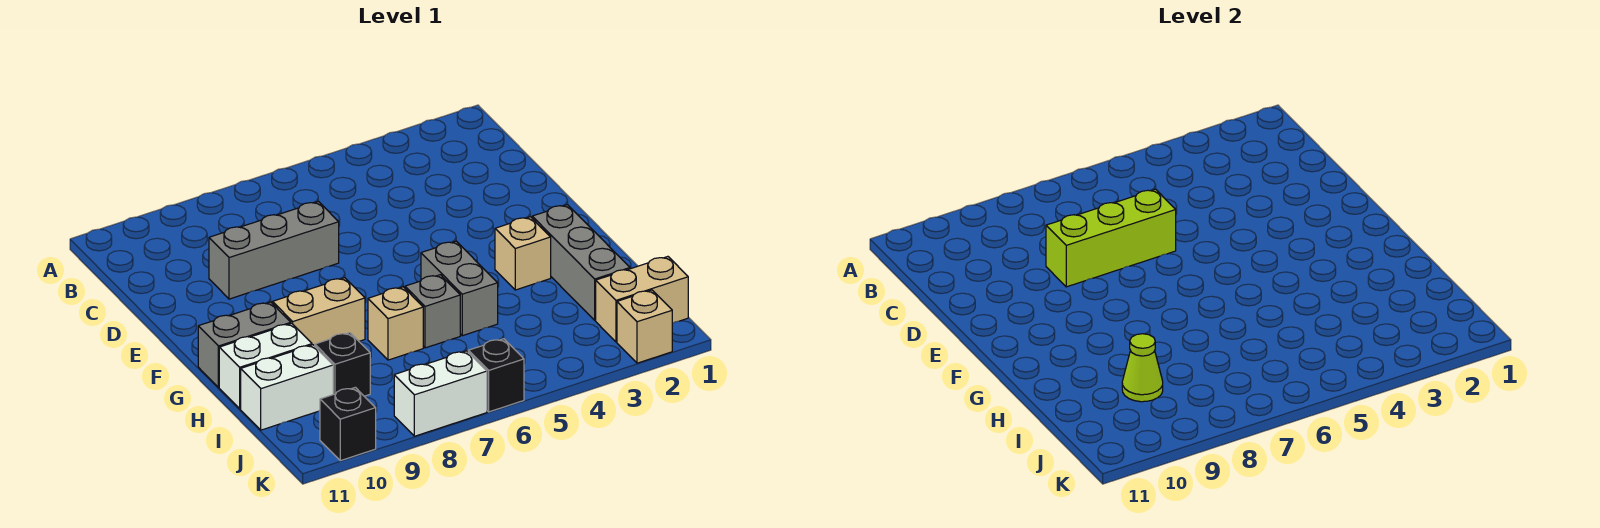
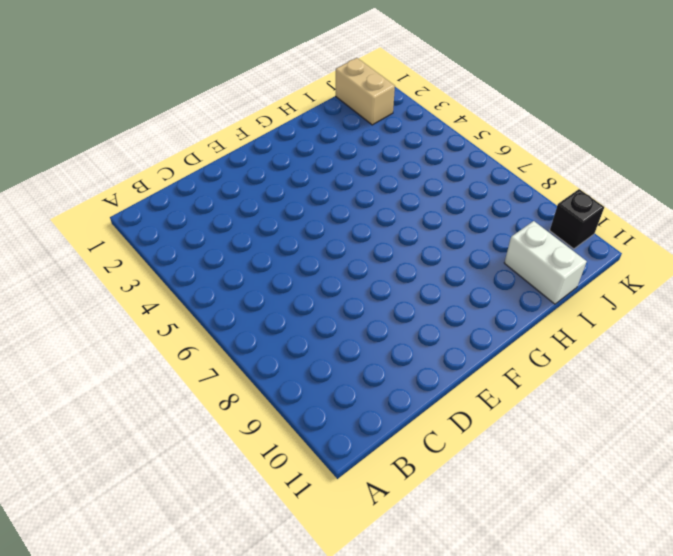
none -> grey brick D7:D9 level 1
none -> grey brick G2:I2 level 1
none -> tan brick G3 level 1

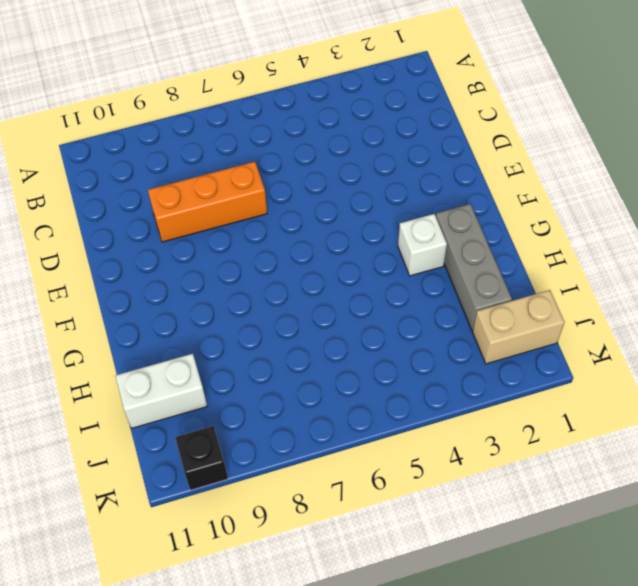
orange brick D7:D9 level 1 -> grey brick D7:D9 level 1
white brick G3 level 1 -> tan brick G3 level 1
none -> grey brick G5:H5 level 1
none -> tan brick G8:G9 level 1
none -> grey brick G10:G11 level 1

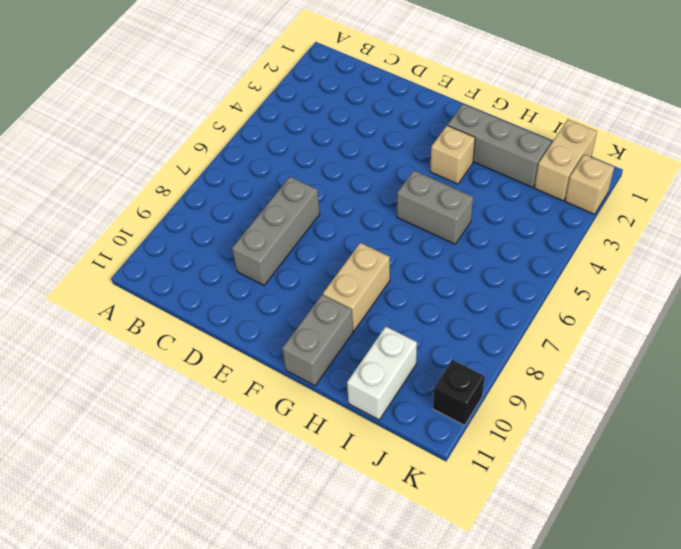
none -> grey brick H6 level 1
none -> tan brick H7 level 1
none -> white brick H10:H11 level 1

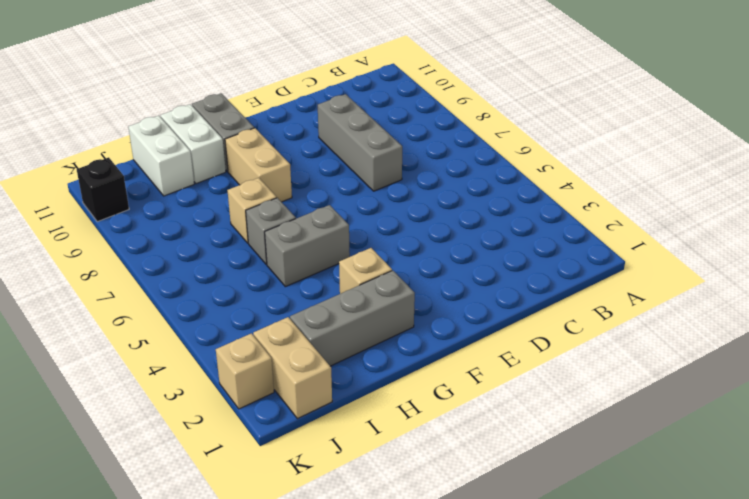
none -> black brick I9 level 1
none -> black brick K6 level 1
none -> white brick K7:K8 level 1

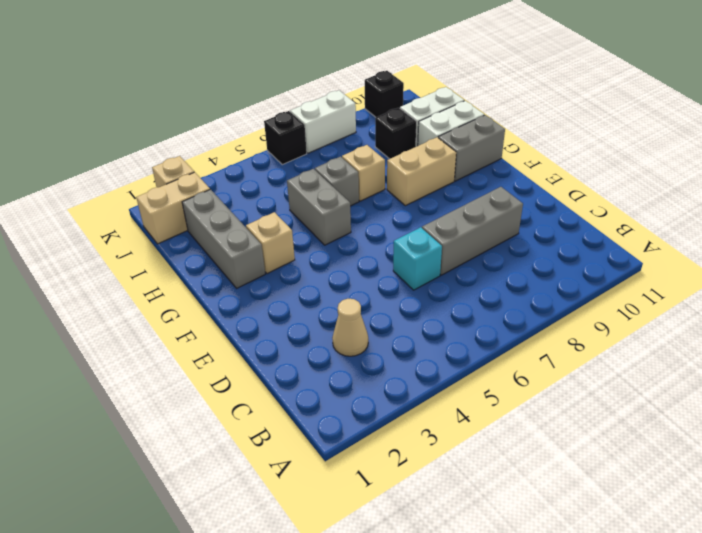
tan cone C3 level 1 -> none
cyan brick D6 level 1 -> none
none -> lime brick D6:D8 level 2
none -> lime cone I9 level 2

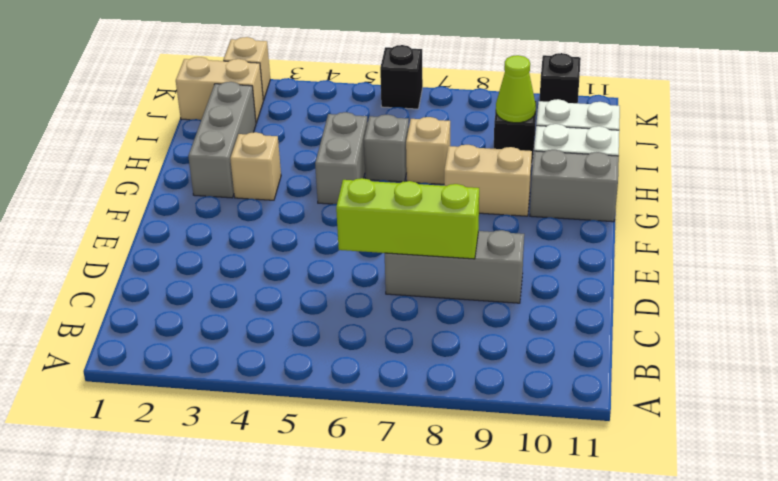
none -> white brick K7:K8 level 1

